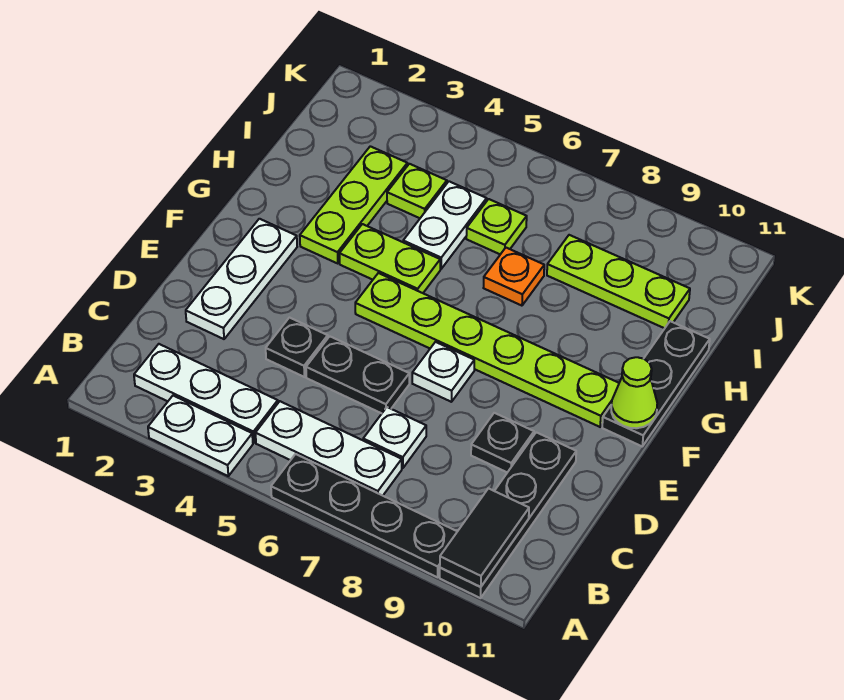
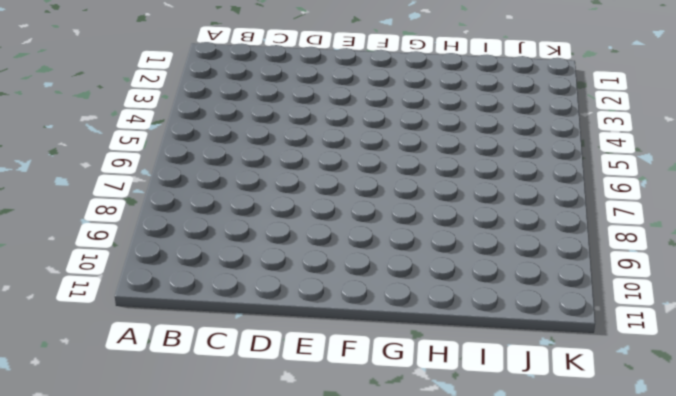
none -> white plate A3:A4 level 1
none -> black plate A6:A9 level 1
none -> black plate A10:D10 level 1

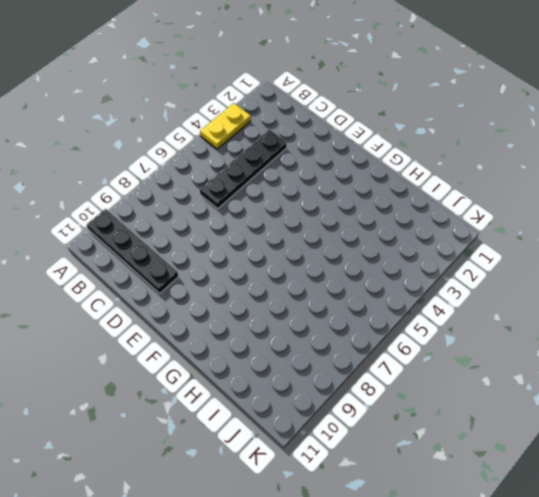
yellow plate A3:A4 level 1 -> white plate A3:A4 level 1
black plate C3:C6 level 1 -> black plate A6:A9 level 1
none -> white plate B2:B4 level 1
none -> white plate B5:B7 level 1
none -> white plate C7 level 1

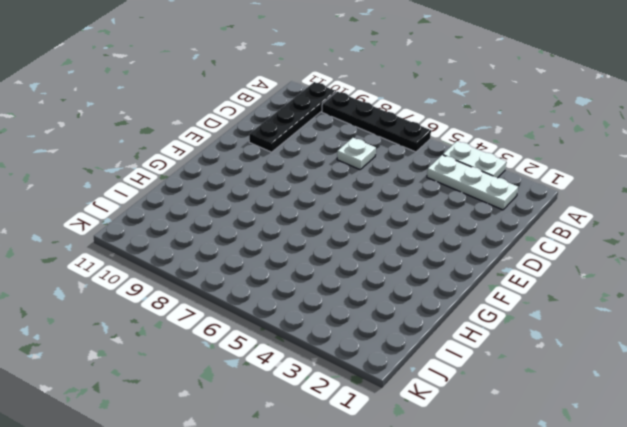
none -> white plate B5:B7 level 1
none -> white plate D2:F2 level 1
none -> black plate D4 level 1

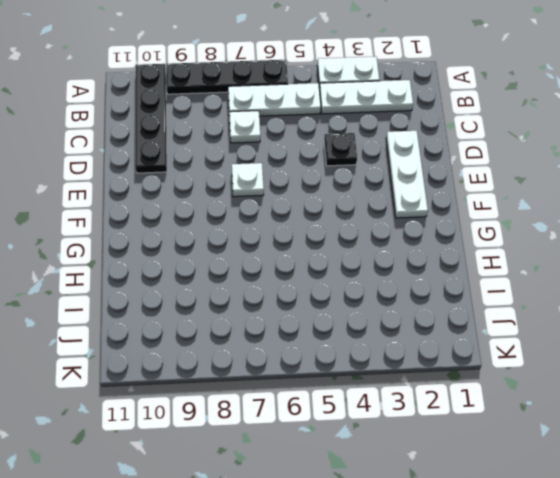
none -> black plate D5:D6 level 1
none -> black plate D9 level 1
none -> lime plate F5:F10 level 1

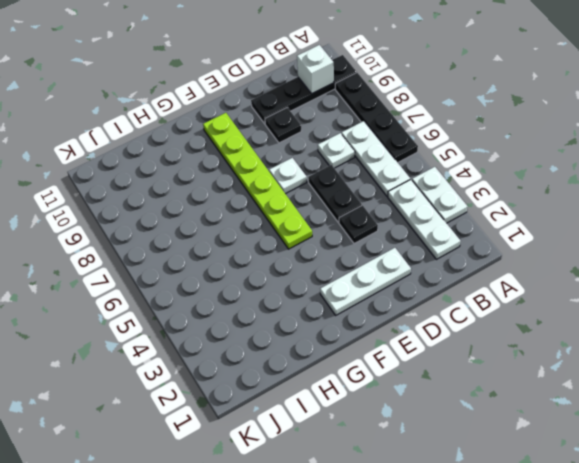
white brick B10 level 2 -> black tile A10:B10 level 2
none -> black plate F11:H11 level 1
none -> lime plate G3:I3 level 1
none -> lime plate G4:G5 level 1

